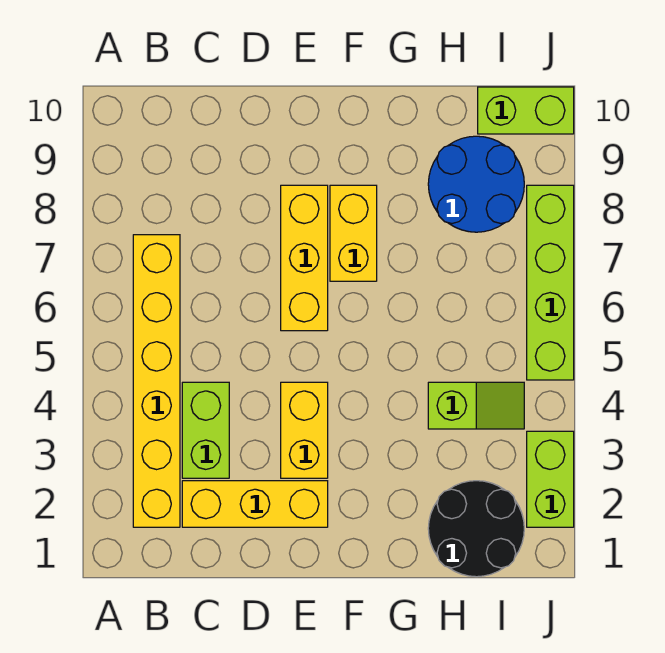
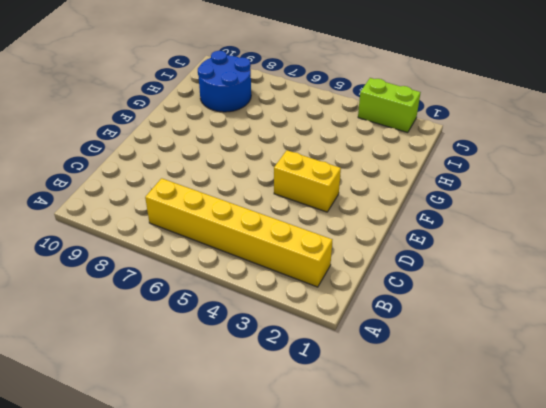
none -> yellow brick C2:E2 level 1
none -> lime brick C3:C4 level 1
none -> yellow brick E6:E8 level 1

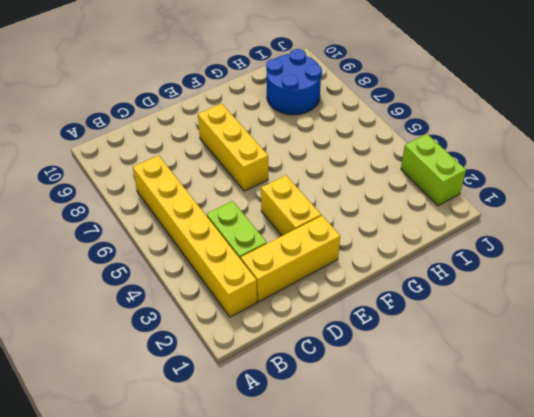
none -> yellow brick F7:F8 level 1
none -> black round brick H1:I2 level 1
none -> lime slope H4:I4 level 1 top H

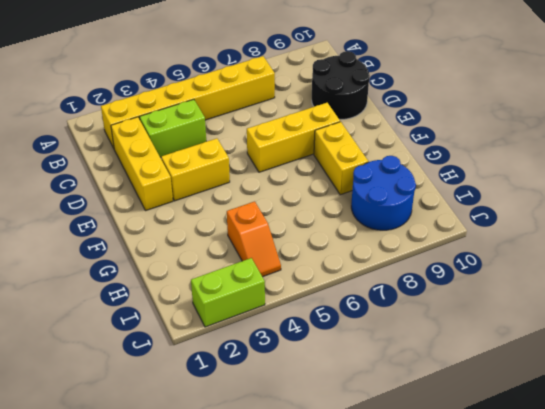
black round brick C9:D10 level 1 -> black round brick H1:I2 level 1
yellow brick F8:G8 level 1 -> yellow brick F7:F8 level 1
orange slope H4:I4 level 1 top H -> lime slope H4:I4 level 1 top H
none -> lime brick I10:J10 level 1
none -> lime brick J5:J8 level 1

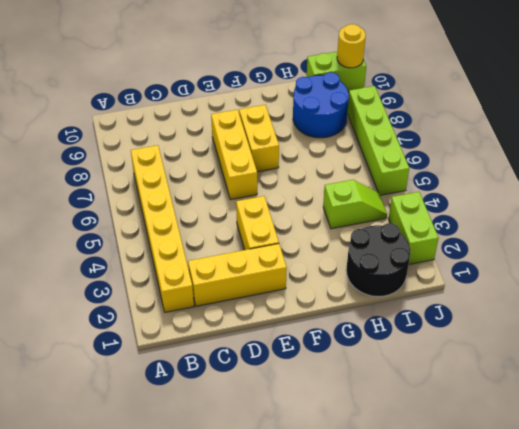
yellow round brick J10 level 2 -> none
none -> lime brick C3:C4 level 1

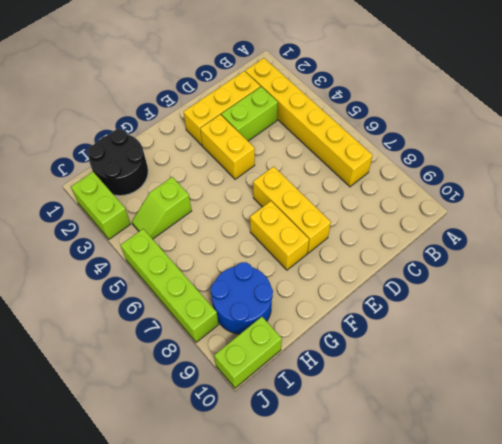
lime brick C3:D3 level 1 -> lime brick C3:C4 level 1

